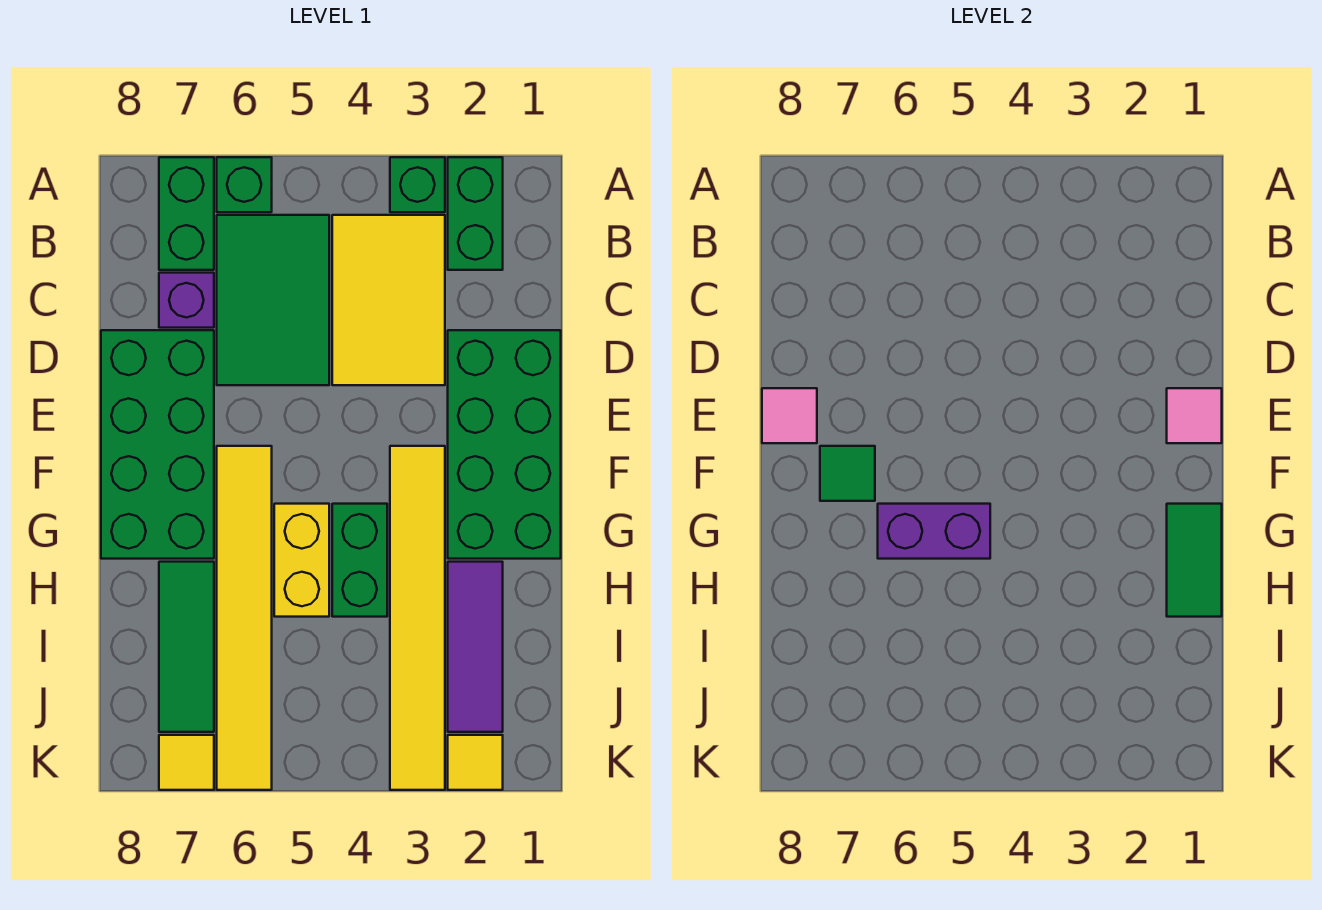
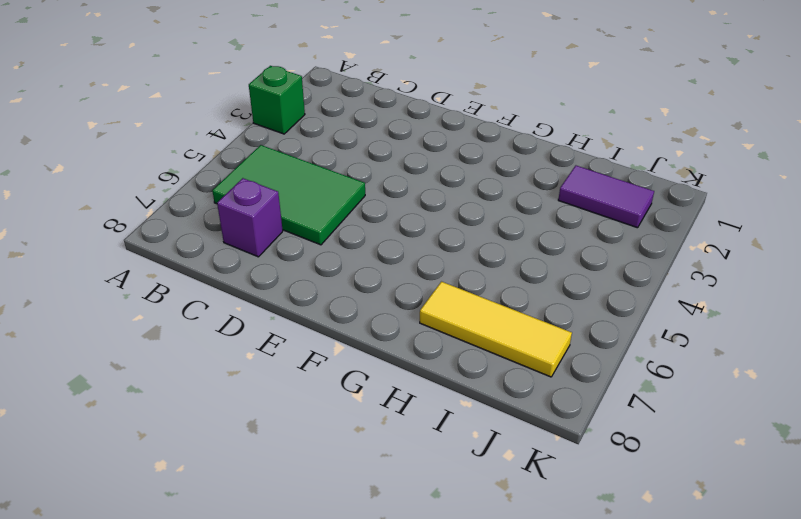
yellow tile H7:J7 level 1 -> green tile H7:J7 level 1
purple tile I2:J2 level 1 -> purple tile H2:J2 level 1
none -> green brick A2:B2 level 1
none -> green brick A6 level 1
none -> green brick A7:B7 level 1

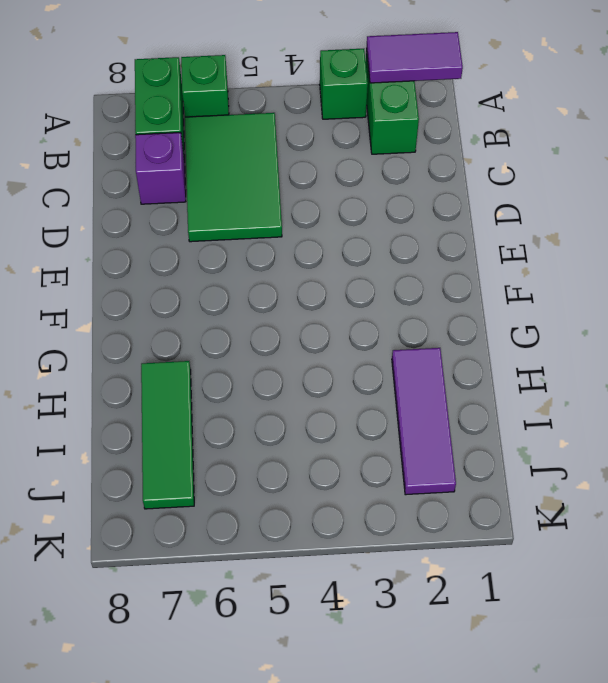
purple tile A1:A2 level 2 -> none
none -> yellow tile B3:D4 level 1
none -> green brick D1:G2 level 1
none -> green brick D7:G8 level 1

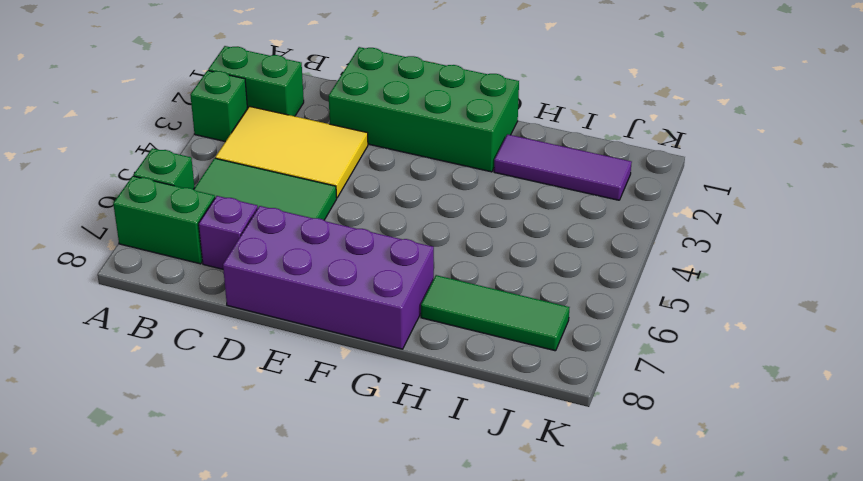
purple brick D7:G8 level 1 -> green brick D7:G8 level 1
none -> yellow tile F3:K3 level 1
none -> yellow tile F6:K6 level 1
none -> green brick G4:H4 level 1

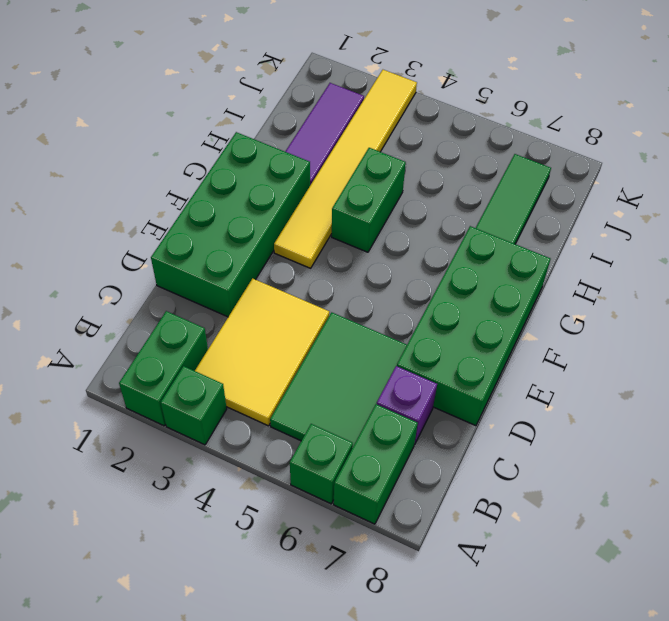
none -> yellow tile F6:K6 level 1
none -> yellow brick G5:H5 level 1
none -> yellow tile K2 level 1

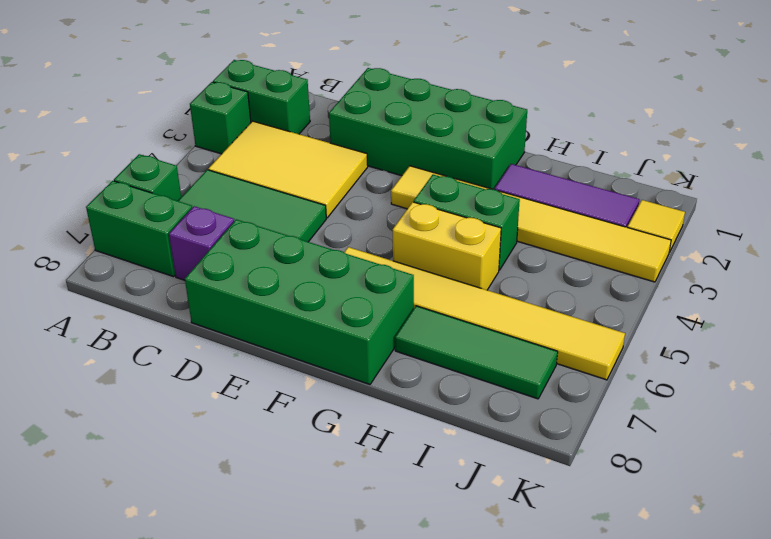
none -> yellow tile K7 level 1
none -> pink tile E1 level 2
none -> pink tile E8 level 2

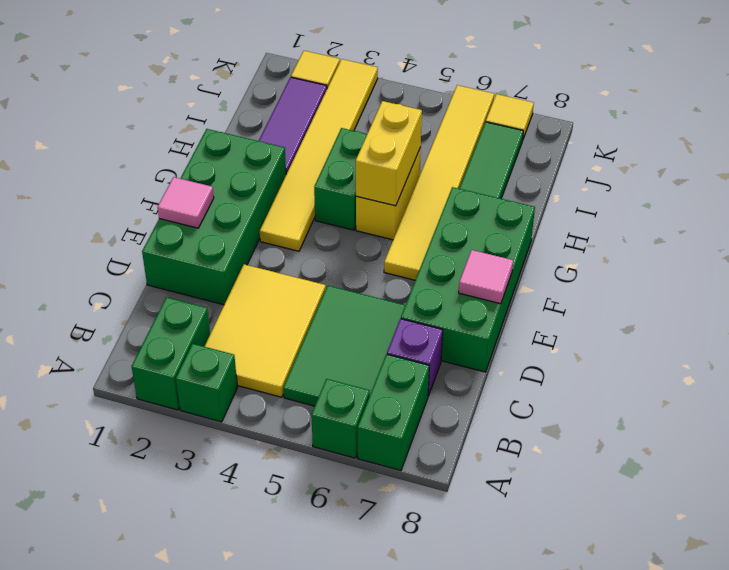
yellow brick G5:H5 level 2 -> purple brick G5:G6 level 2
none -> green tile F7 level 2
none -> green tile G1:H1 level 2

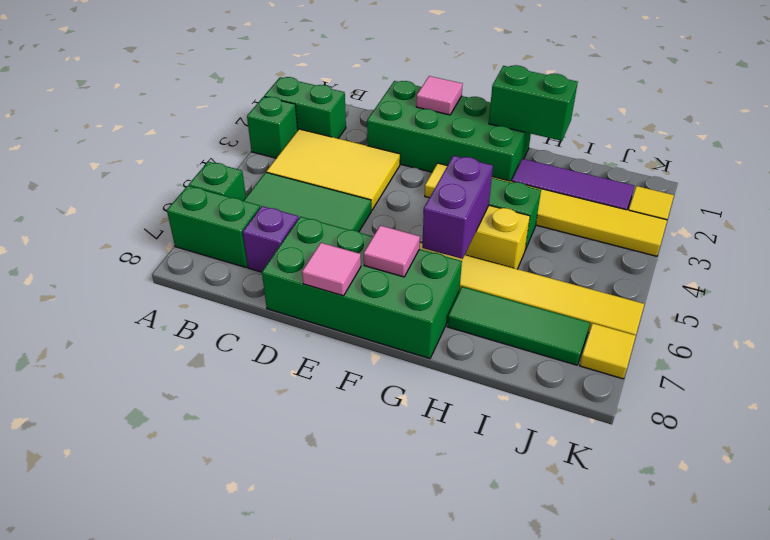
pink tile F7 level 2 -> green tile F7 level 2
green brick G1:H1 level 2 -> green tile G1:H1 level 2

